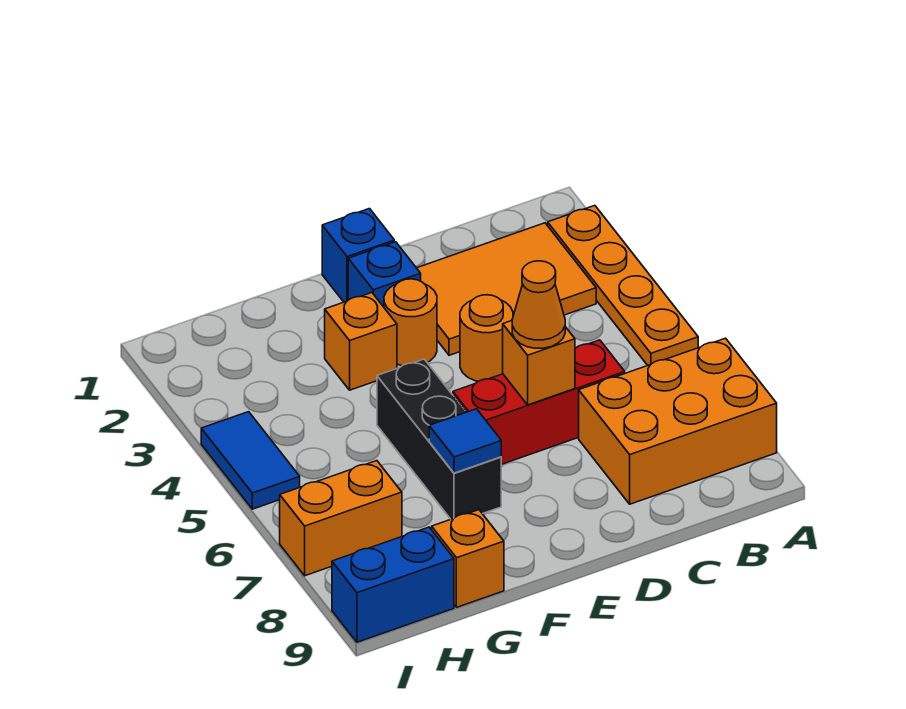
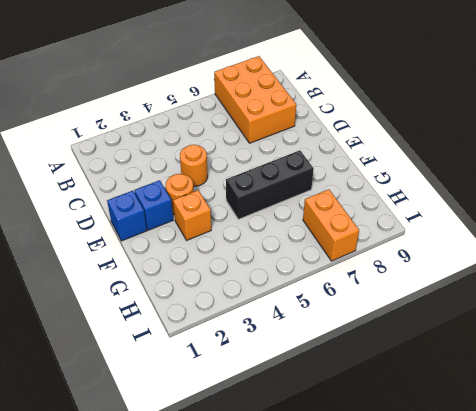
none -> orange plate A2:A5 level 1
none -> orange tile B2:D3 level 1
none -> red brick C6:E6 level 1

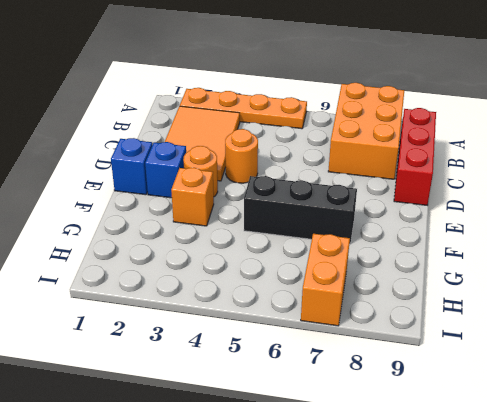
red brick B9:D9 level 1 -> red brick C6:E6 level 1
none -> orange brick G9 level 1
none -> blue brick H9:I9 level 1
none -> blue tile I4:I5 level 1

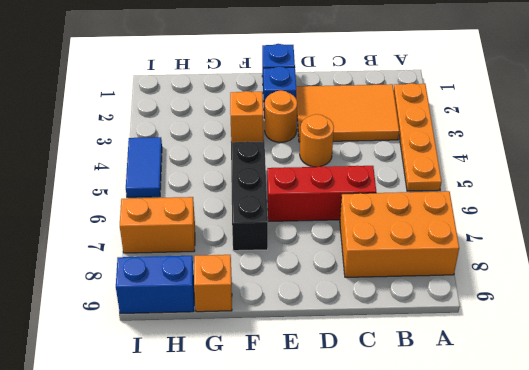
none -> orange brick D6 level 2
none -> blue tile F7 level 2
none -> orange cone D6 level 3

